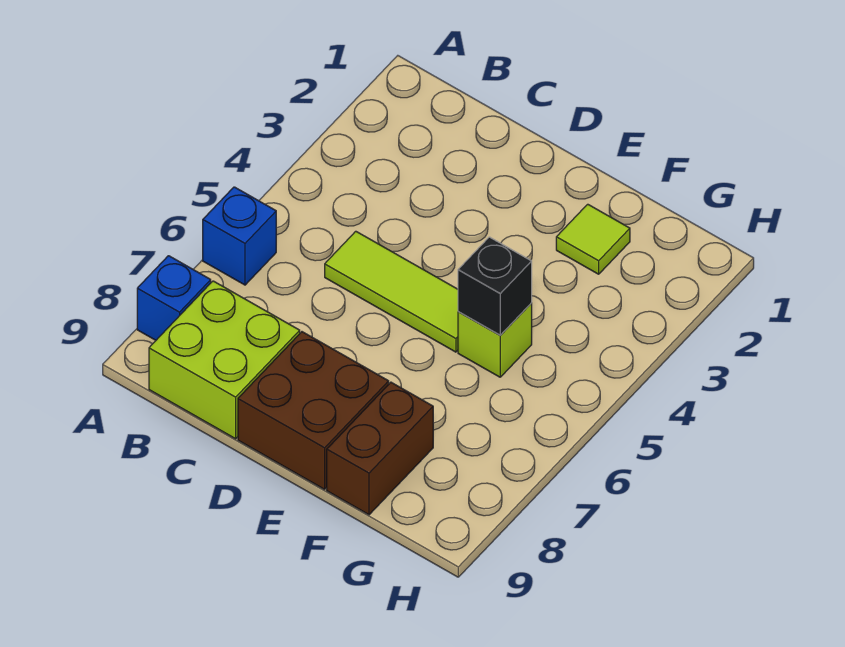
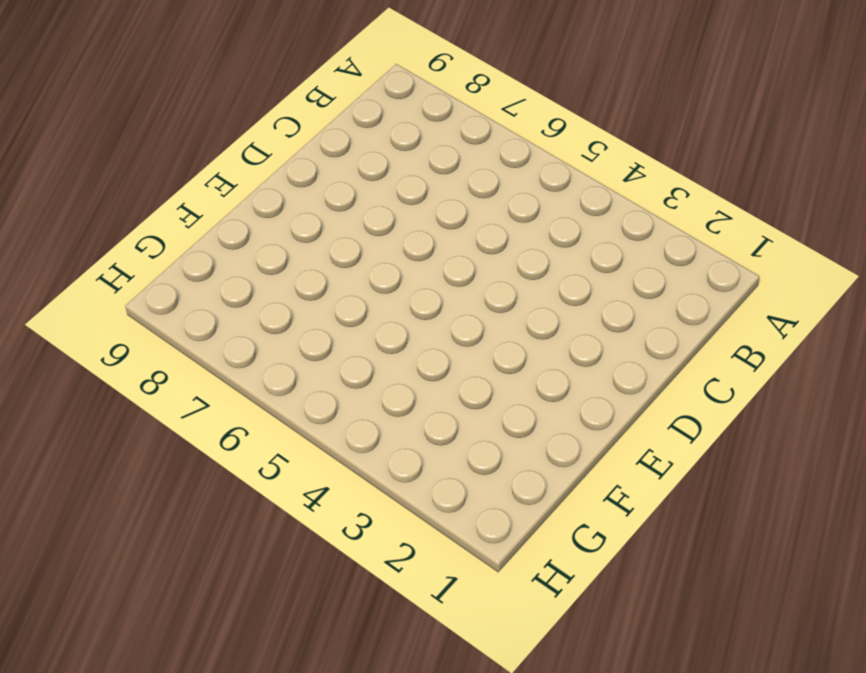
none -> blue brick A6 level 1
none -> blue brick A8 level 1

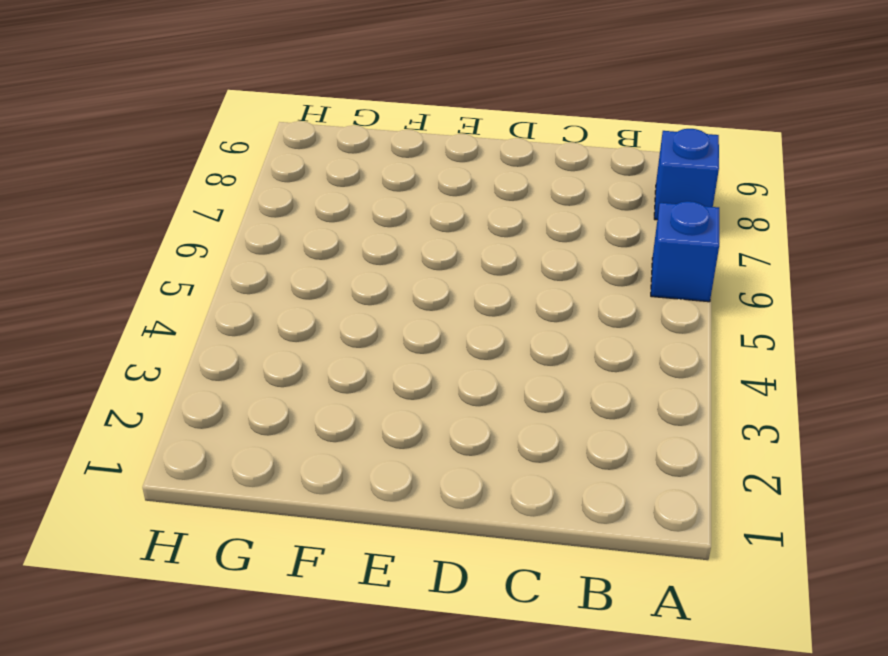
none -> lime brick B8:C9 level 1
none -> lime tile C5:E5 level 1

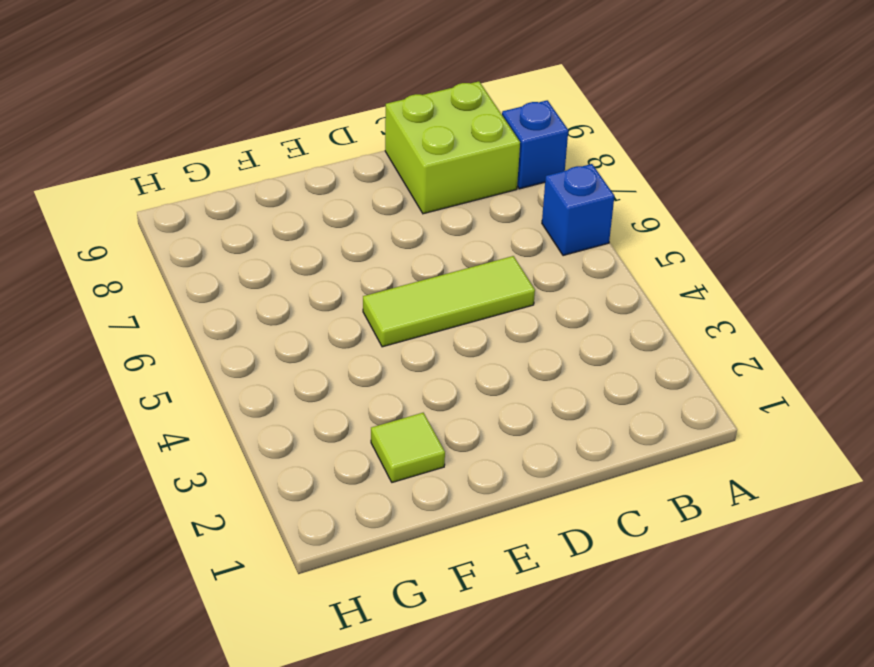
none -> brown brick D8:E9 level 1
none -> lime brick F5 level 1

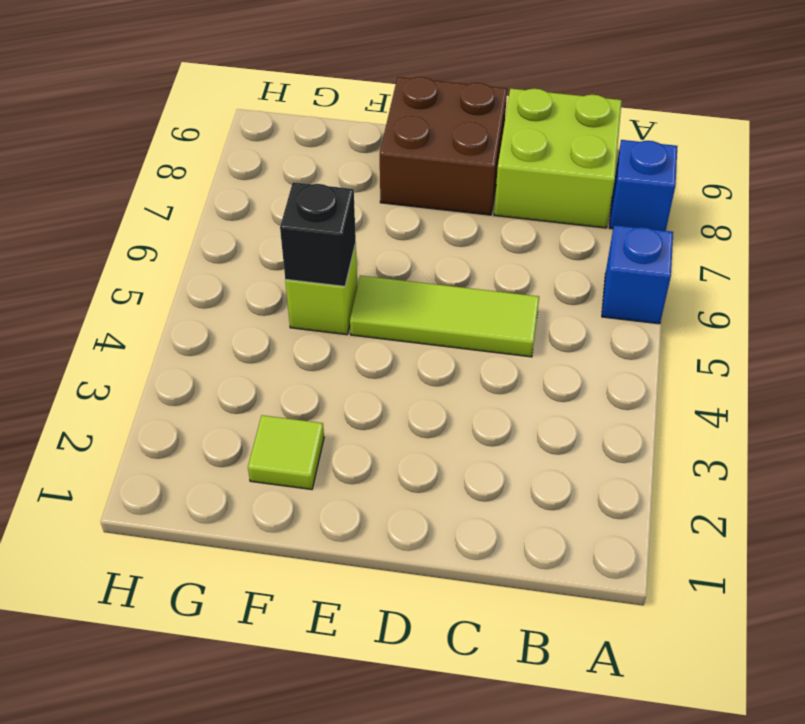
none -> brown brick F8:F9 level 1

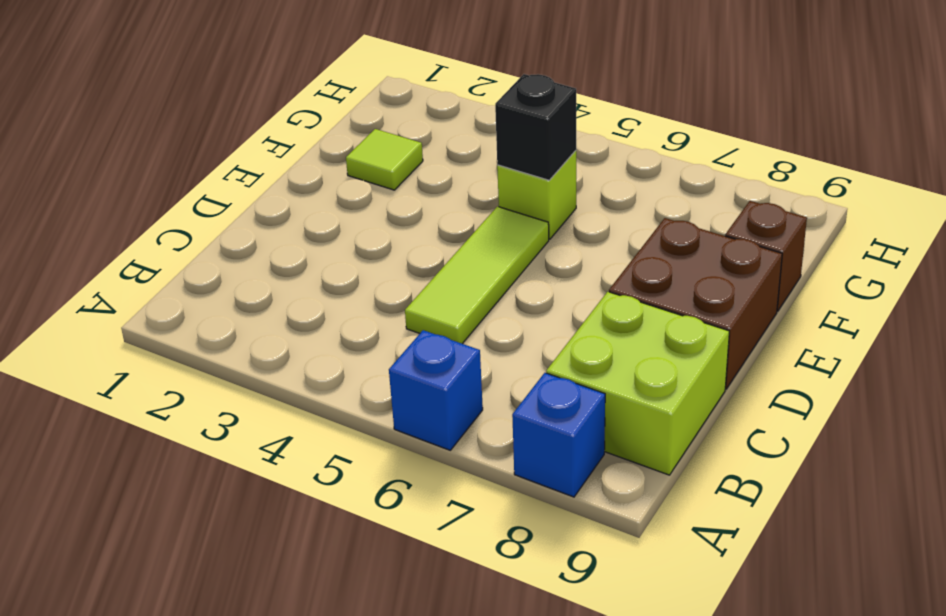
brown brick F9 level 1 -> brown brick F8:F9 level 1

